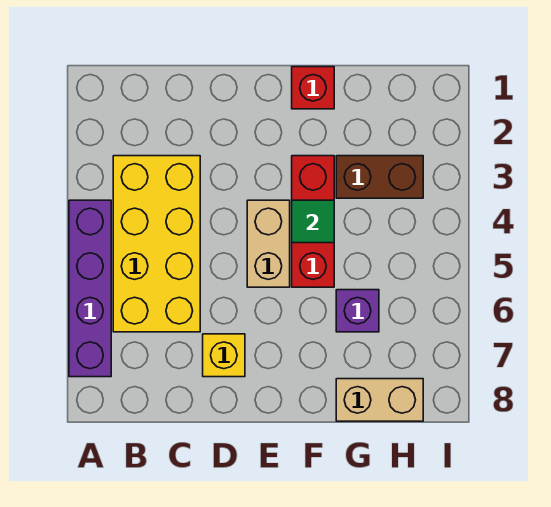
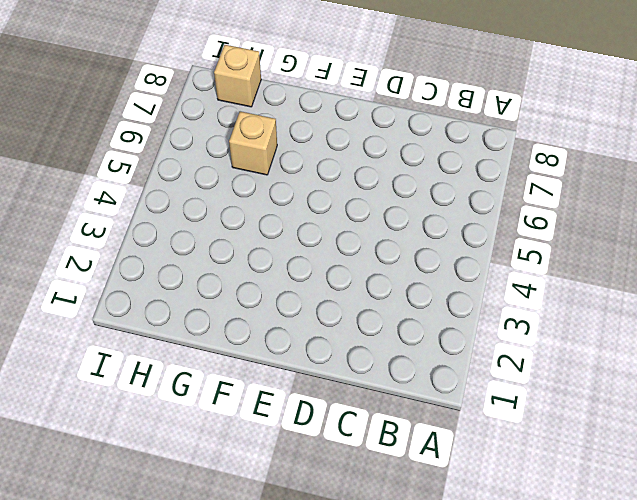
tan brick G6 level 1 -> purple brick G6 level 1
tan brick H8 level 1 -> tan brick G8:H8 level 1
none -> purple brick A4:A7 level 1
none -> yellow brick B3:C6 level 1

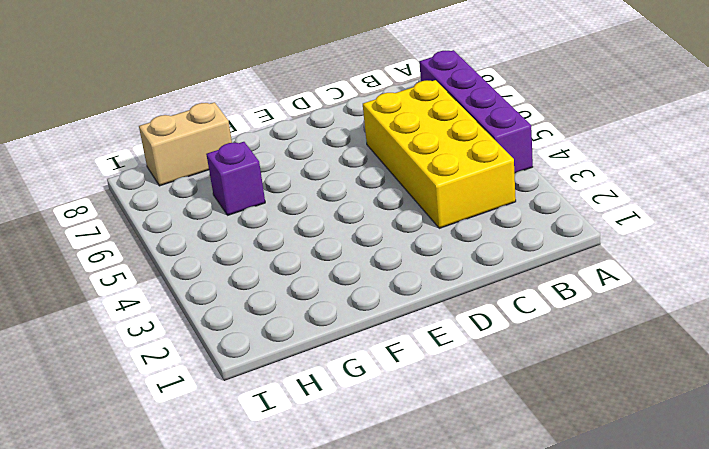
none -> yellow brick D7 level 1
none -> tan brick E4:E5 level 1

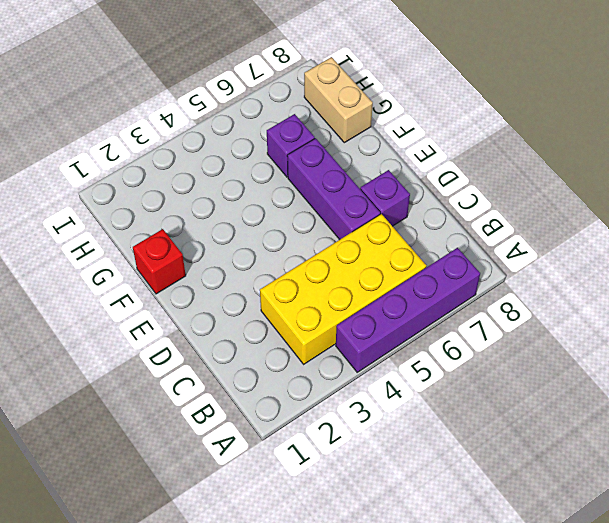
purple brick D6:F6 level 1 -> none
purple brick D7 level 1 -> yellow brick D7 level 1
none -> tan brick E4:E5 level 1
none -> red brick F3:F5 level 1

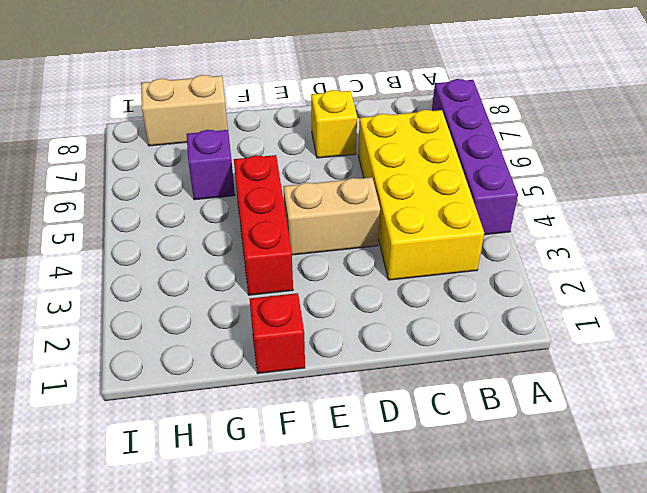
tan brick D4:E4 level 1 -> tan brick E4:E5 level 1
none -> brown brick G3:H3 level 1
none -> green tile F4 level 2

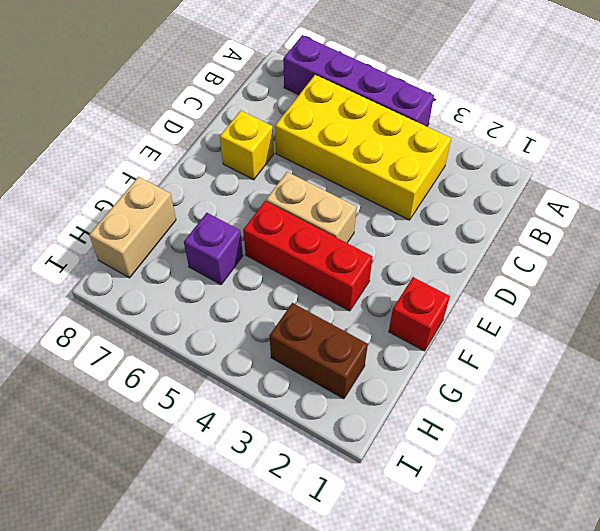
brown brick H2:H3 level 1 -> brown brick G3:H3 level 1
none -> green tile F4 level 2

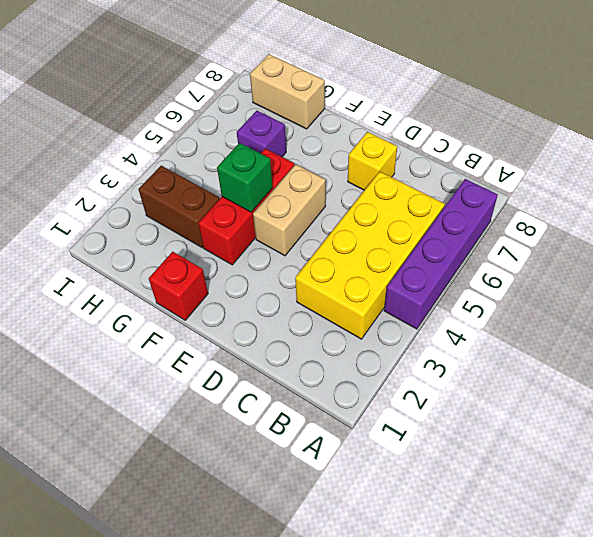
green brick F4 level 2 -> green tile F4 level 2

